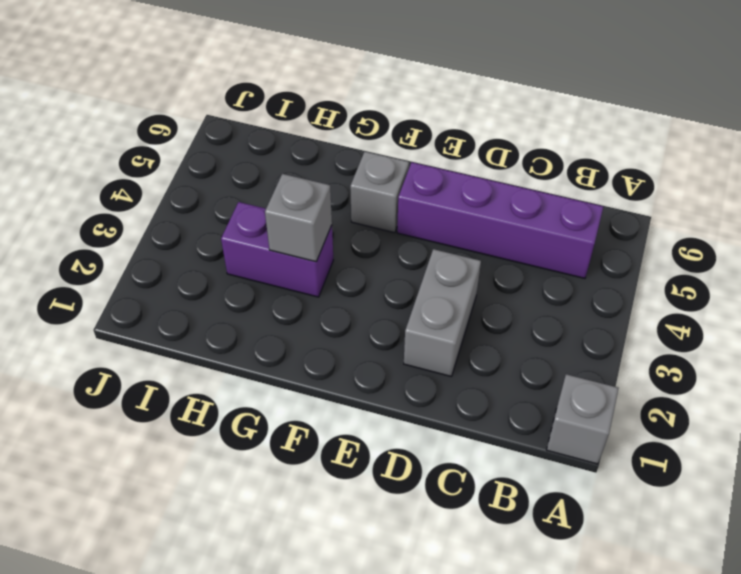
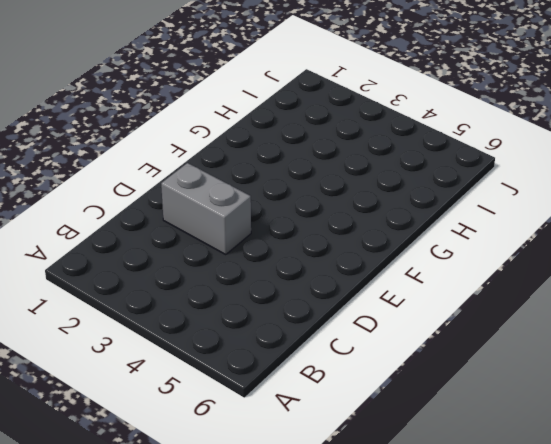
none -> grey brick A1 level 1
none -> purple brick B5:E5 level 1

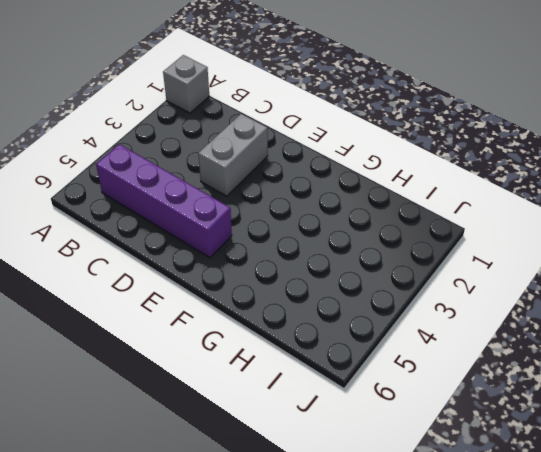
none -> grey brick F5 level 1
none -> purple brick G3:H3 level 1

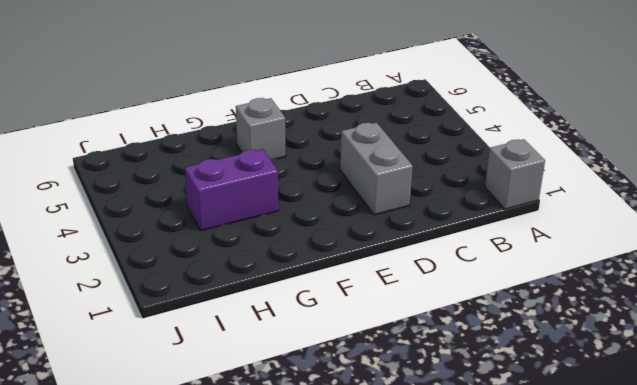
none -> purple brick B5:E5 level 1
none -> grey brick G3 level 2

